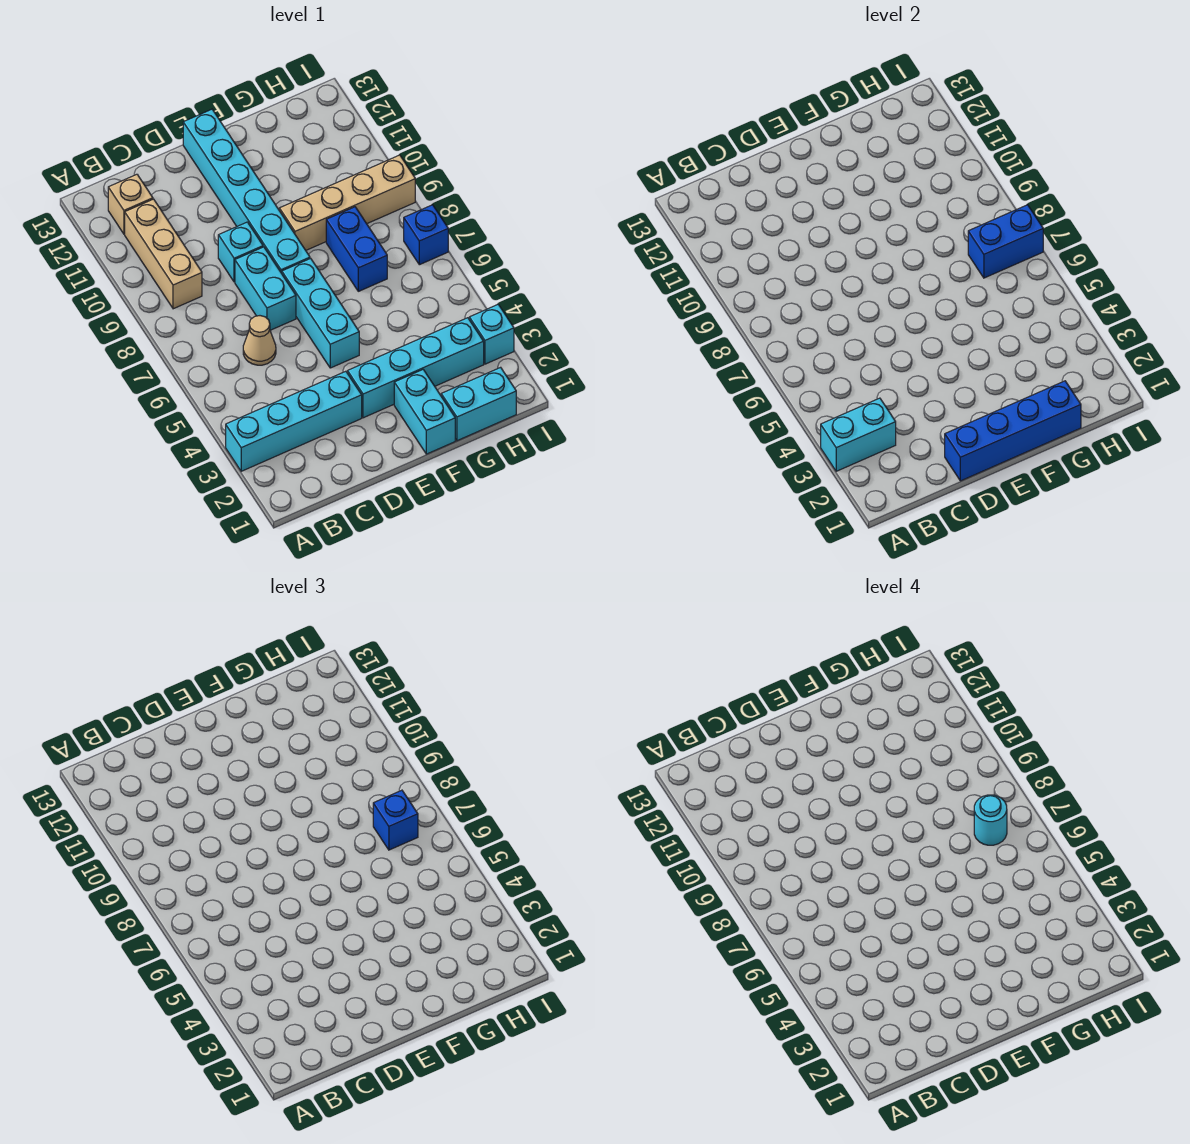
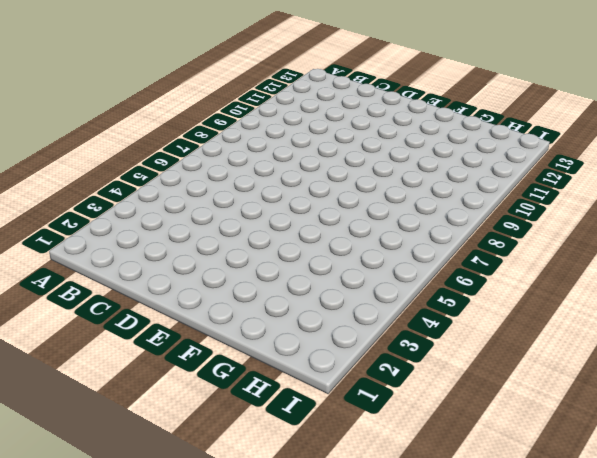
none -> cyan brick A3:D3 level 1
none -> tan brick B9:B11 level 1
none -> tan brick B12 level 1

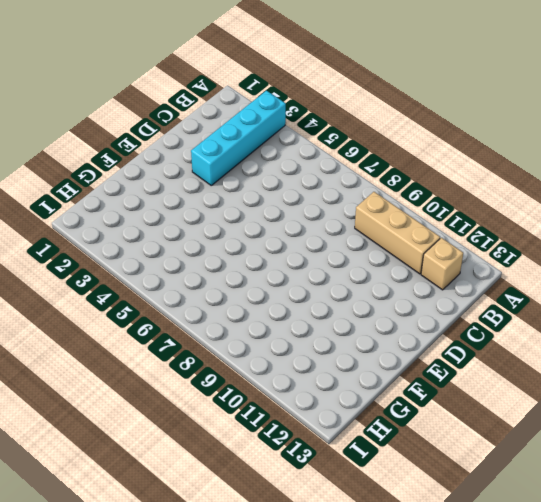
none -> tan cone C6 level 1
none -> cyan brick D7:D8 level 1
none -> cyan brick D9 level 1

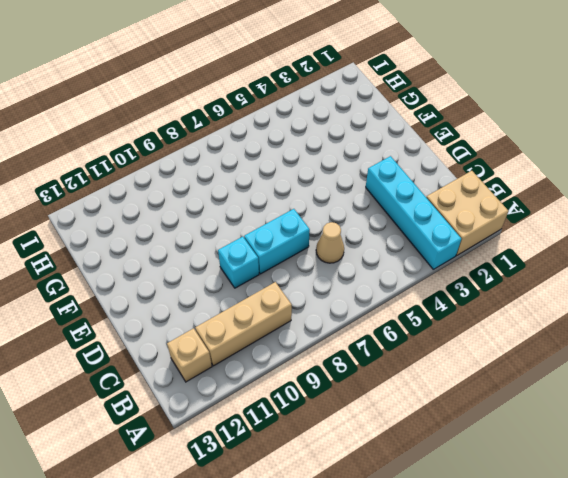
tan brick A1:B2 level 1 -> none
none -> cyan brick E3:H3 level 1
none -> cyan brick E5:E7 level 1
none -> cyan brick E8:E13 level 1

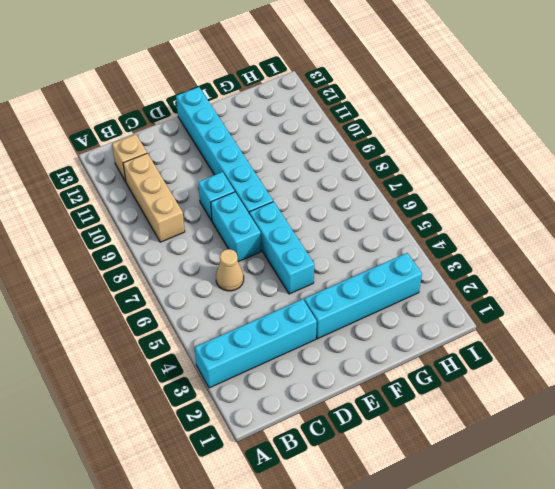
none -> cyan brick F1:F2 level 1
none -> tan brick F9:I9 level 1
none -> cyan brick G1:H1 level 1

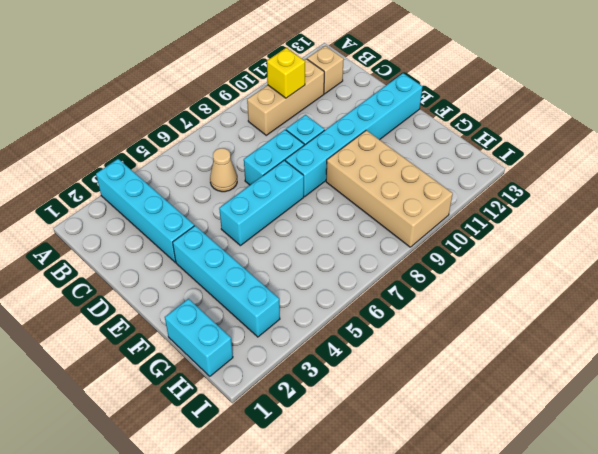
yellow brick B10 level 2 -> none
tan brick F9:I10 level 1 -> tan brick F9:I9 level 1
none -> cyan brick F1:F2 level 1
none -> blue brick G7:G8 level 1
none -> cyan brick I3 level 1

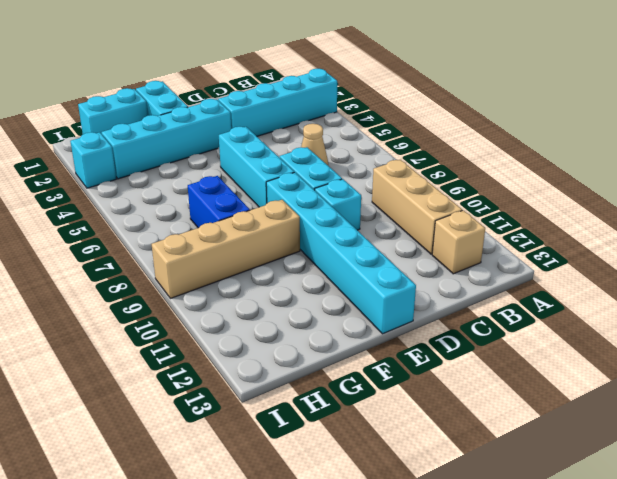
none -> blue brick I7 level 1
none -> cyan brick A3:B3 level 2
none -> blue brick D1:G1 level 2

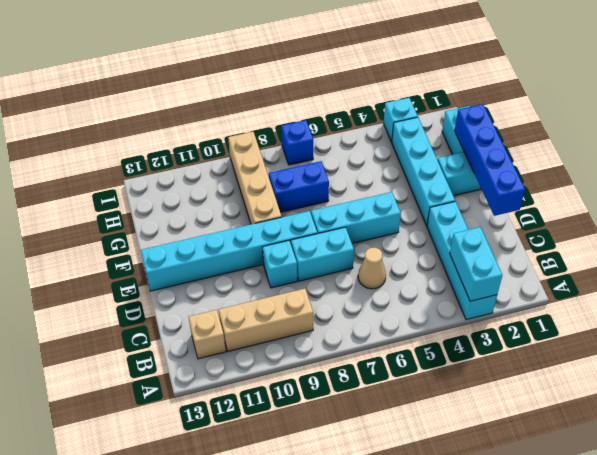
none -> blue brick H7:I7 level 2
none -> blue brick H7 level 3
none -> cyan round brick H7 level 4

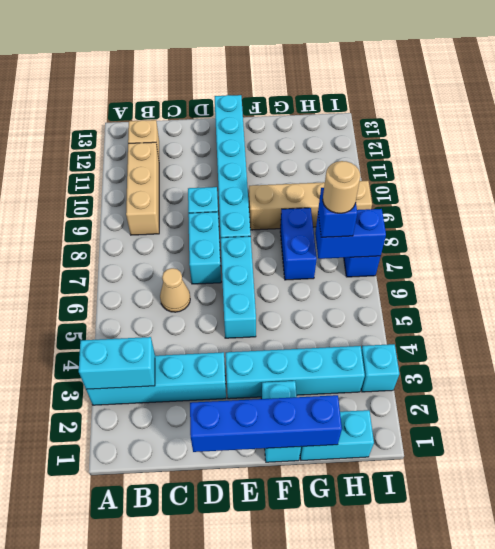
tan round brick H7 level 4 -> cyan round brick H7 level 4

